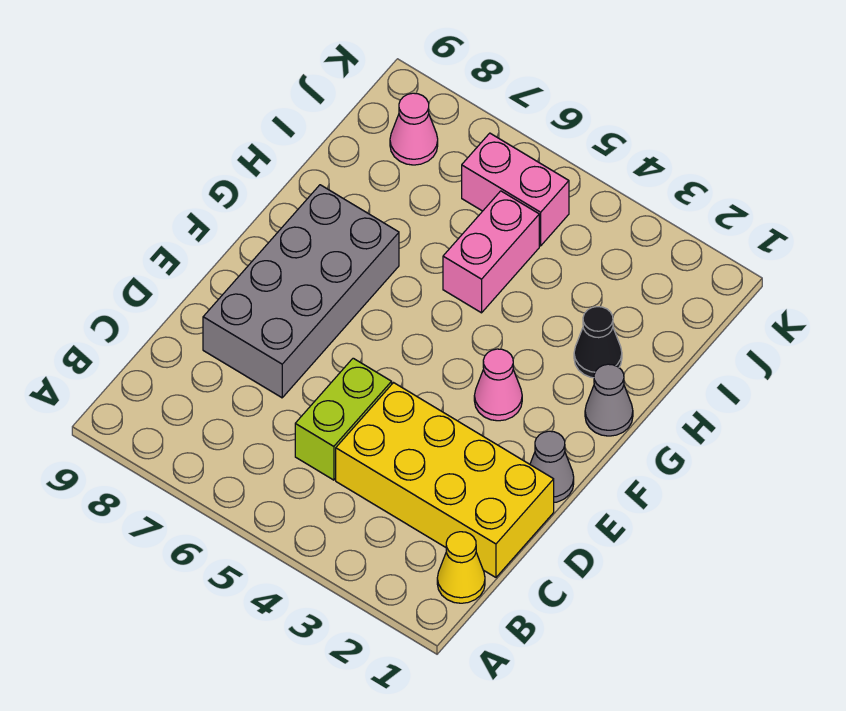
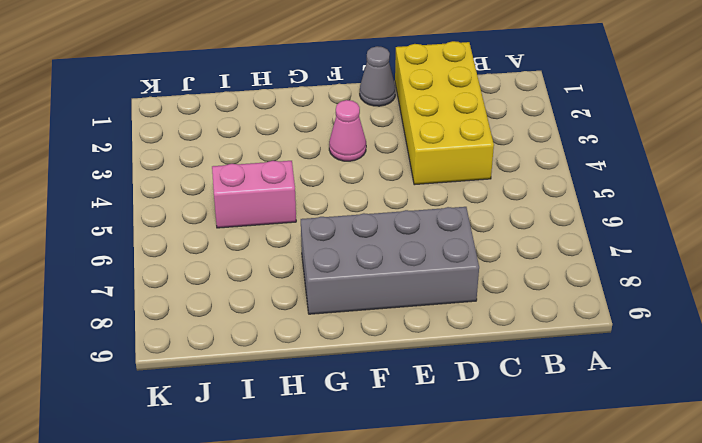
none -> yellow cone B1 level 1
none -> lime brick C5:D5 level 1

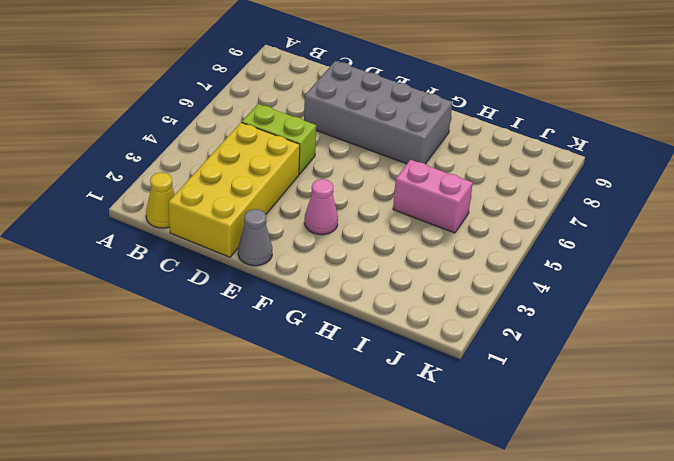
none -> grey cone G1 level 1
none -> black cone H2 level 1

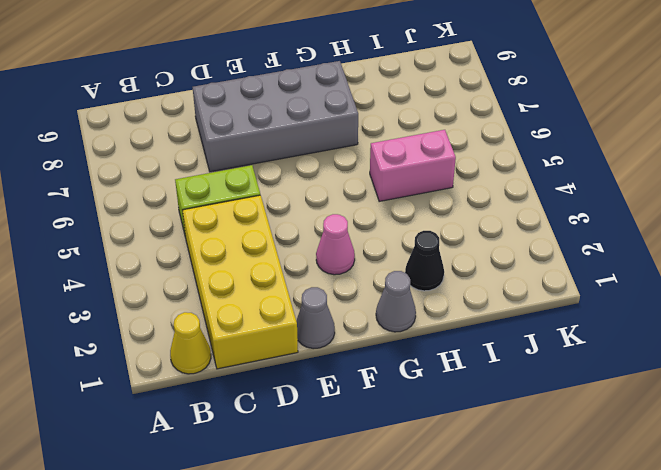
none -> pink brick J5:J6 level 1
none -> pink cone J8 level 1

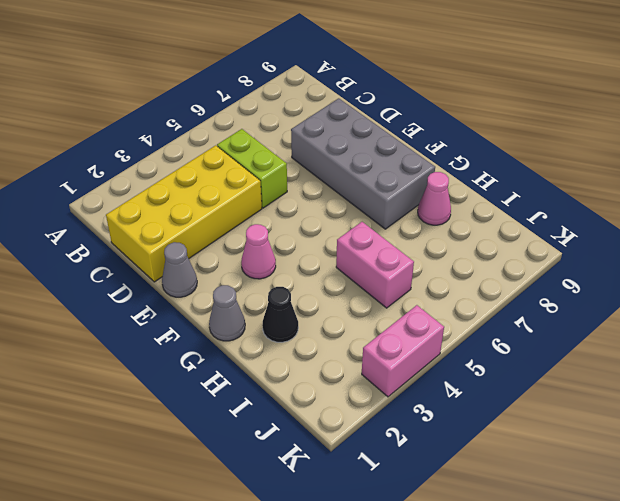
pink cone H8 level 1 -> pink cone J8 level 1
pink brick K3:K4 level 1 -> pink brick J5:J6 level 1
none -> yellow cone B1 level 1

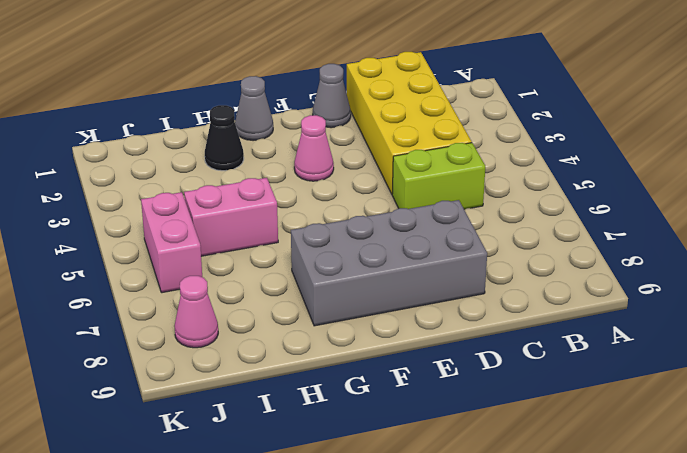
none -> yellow cone B1 level 1

